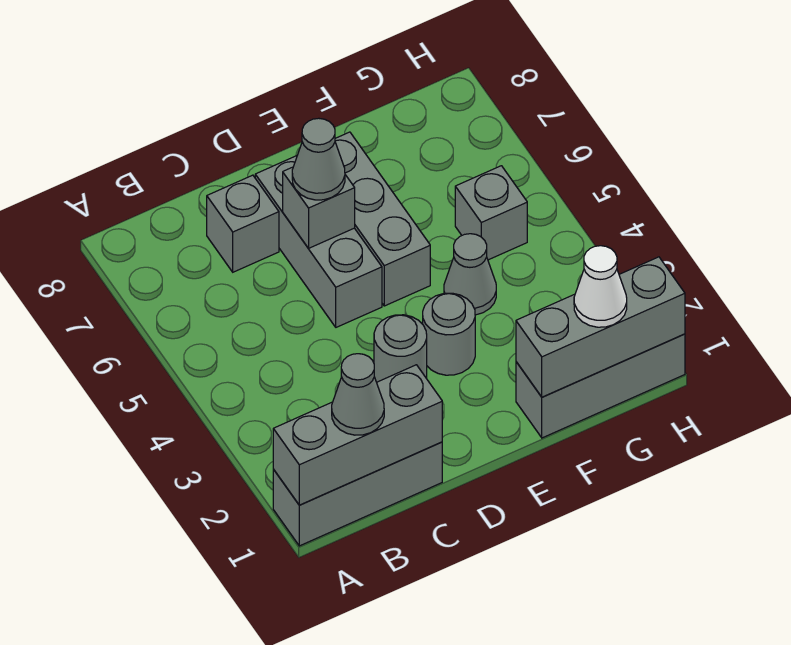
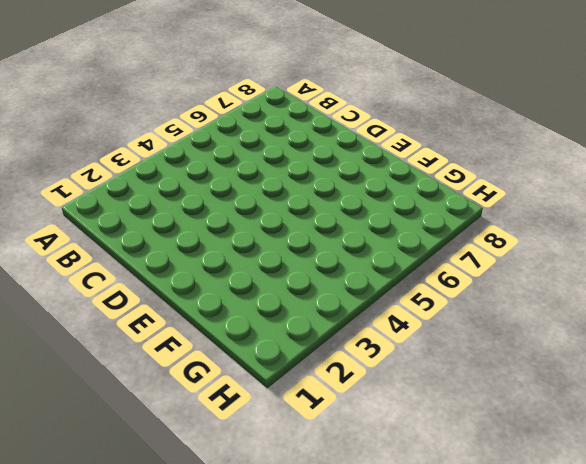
none -> grey brick A1:C1 level 1
none -> grey brick C7 level 1
none -> grey round brick D3 level 1

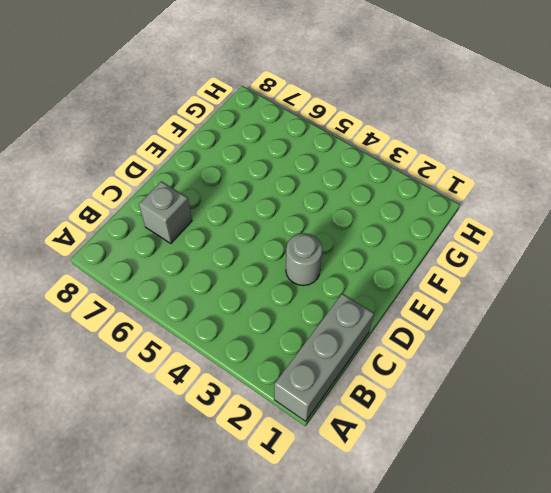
none -> grey brick D5:D7 level 1
none -> grey round brick E3 level 1
none -> grey brick E5:E7 level 1

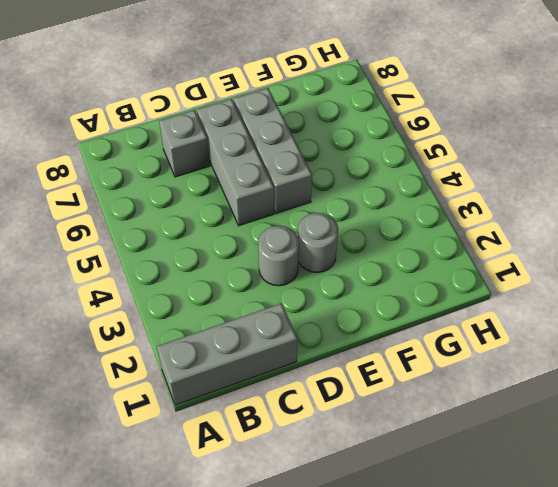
none -> grey brick F1:H1 level 1
none -> grey cone F4 level 1
none -> grey brick G5 level 1

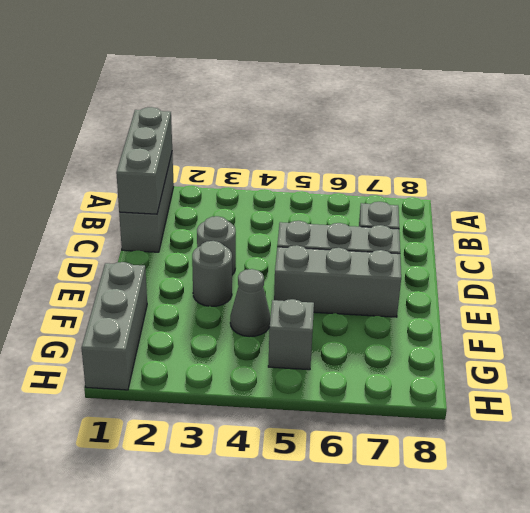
none -> grey brick D6 level 2
none -> grey brick F1:H1 level 2
none -> grey cone B1 level 3

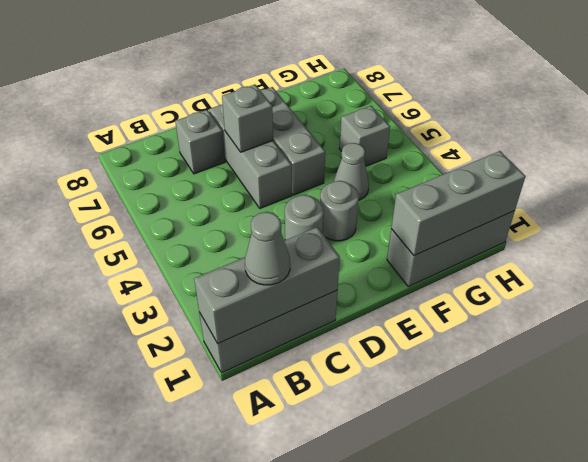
none -> grey cone D6 level 3
none -> white cone G1 level 3

